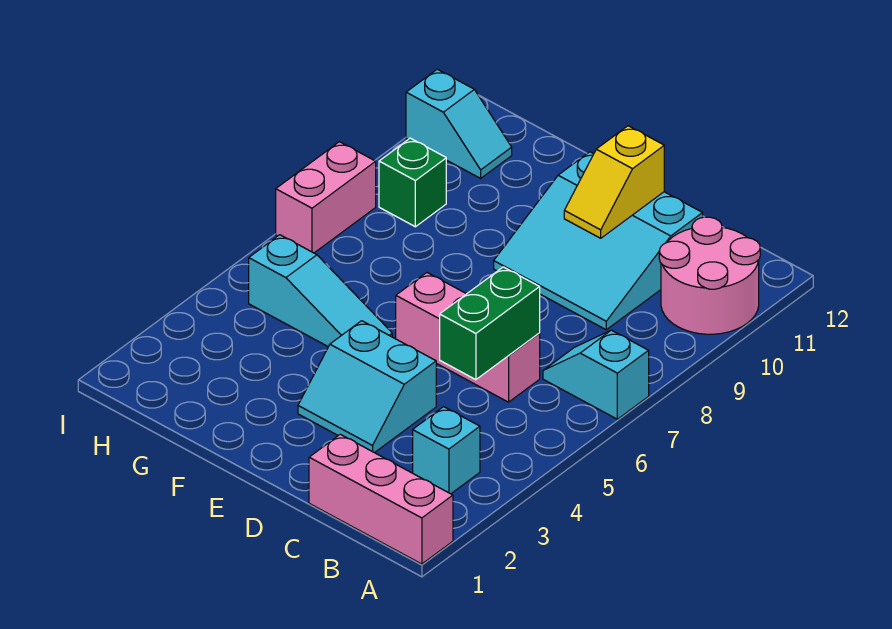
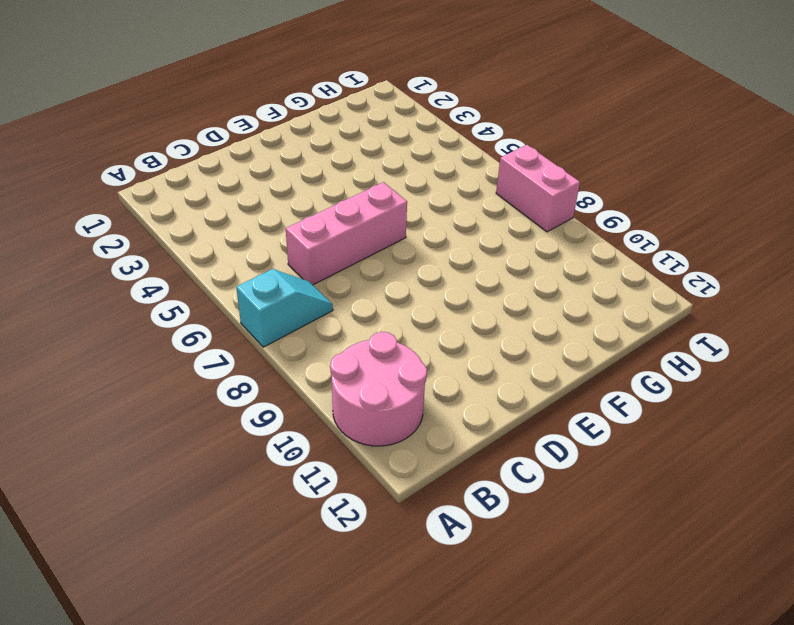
none -> pink brick A1:C1 level 1
none -> cyan brick B3 level 1
none -> cyan slope C9:E11 level 1 top 11

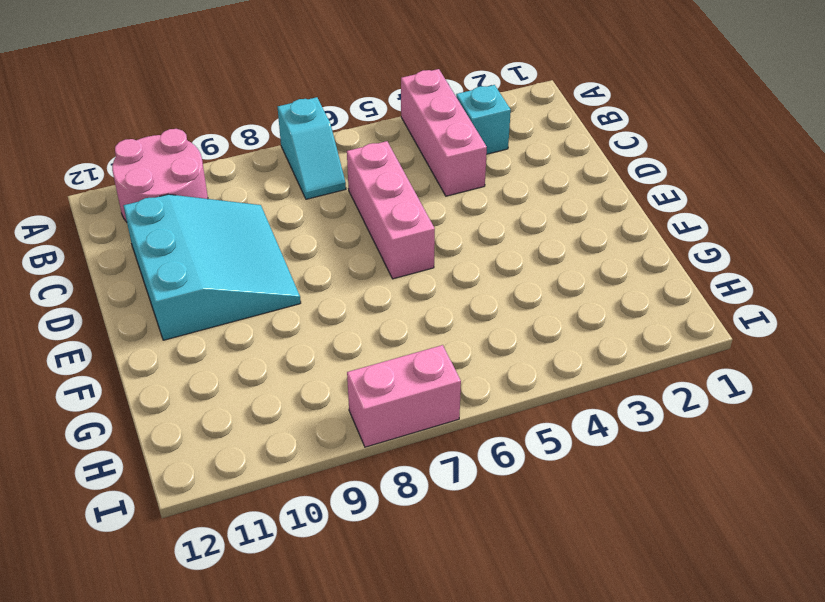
pink brick A4:C4 level 1 -> pink brick A1:C1 level 1
none -> cyan slope D3:E4 level 1 top 4
none -> cyan slope F5:H5 level 1 top H
none -> green brick H9 level 1

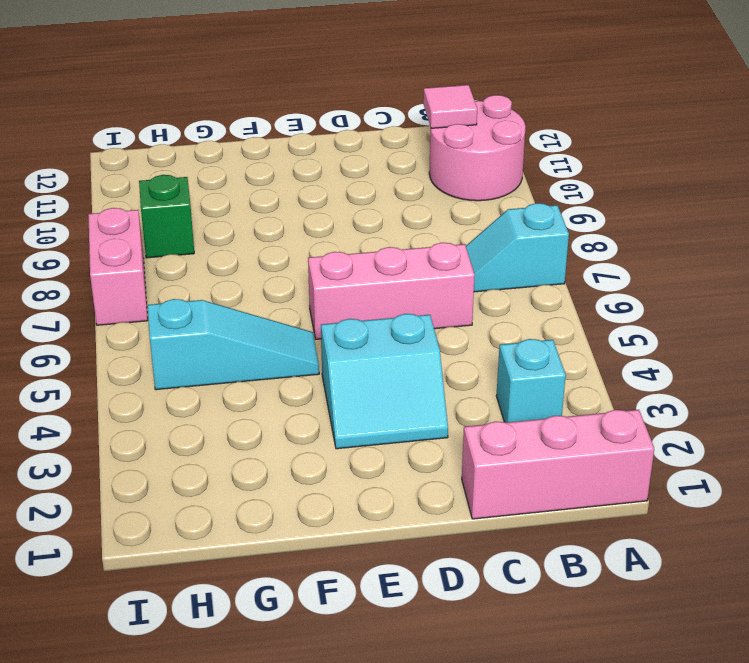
pink tile B11 level 2 -> none
none -> cyan slope C9:E11 level 1 top 11
none -> cyan slope H11:I11 level 1 top I
none -> green brick C5:C6 level 2

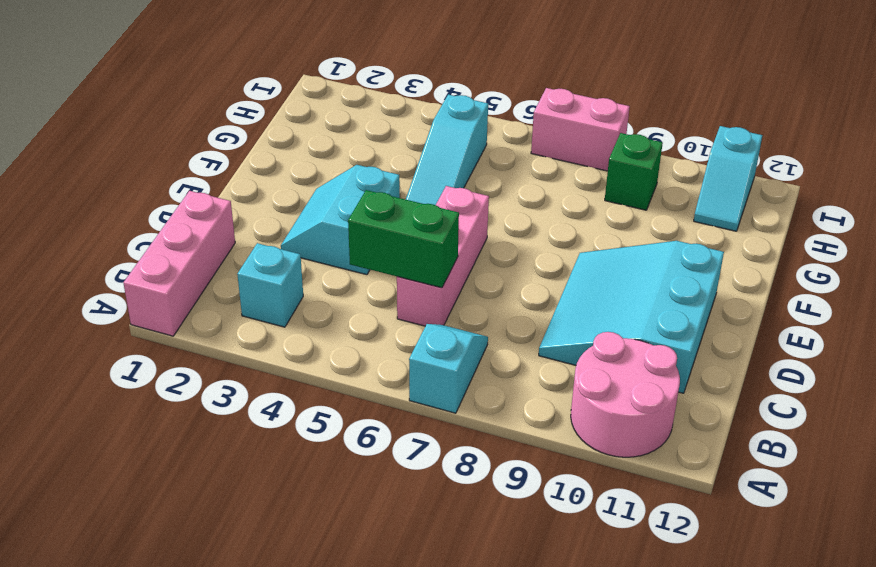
none -> yellow slope D10:D11 level 2 top 11

